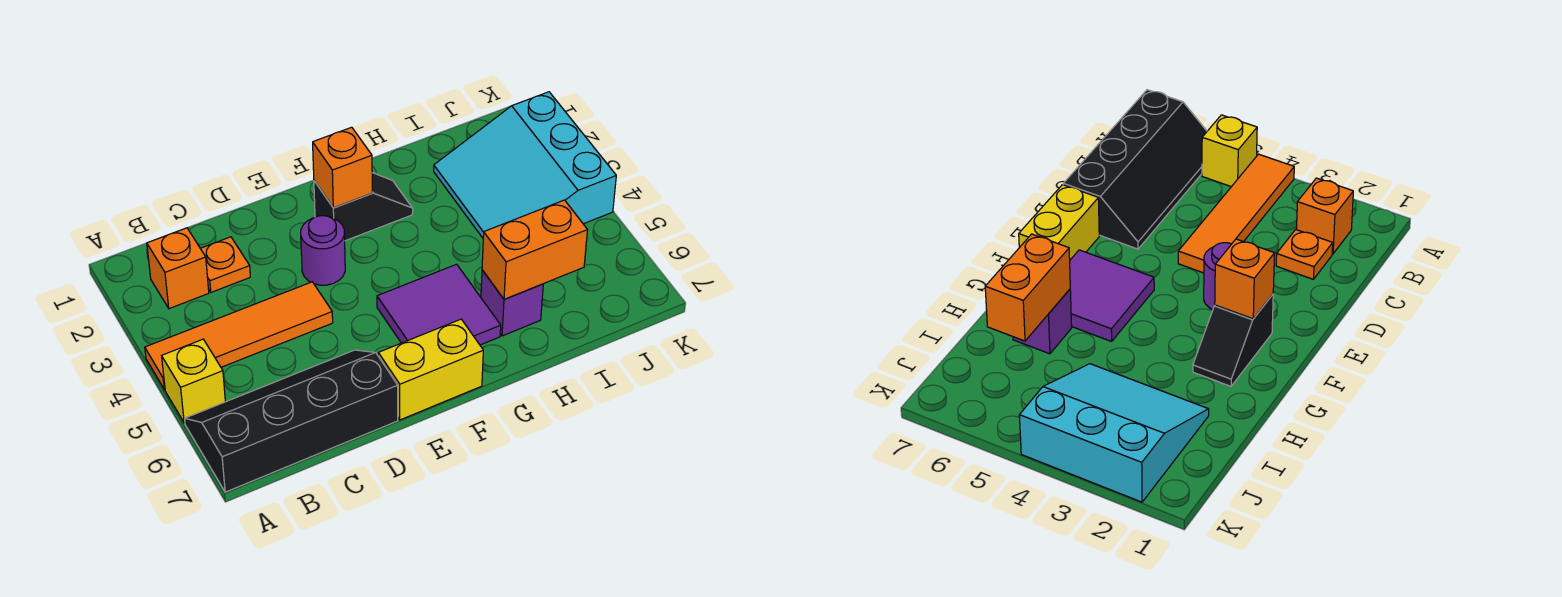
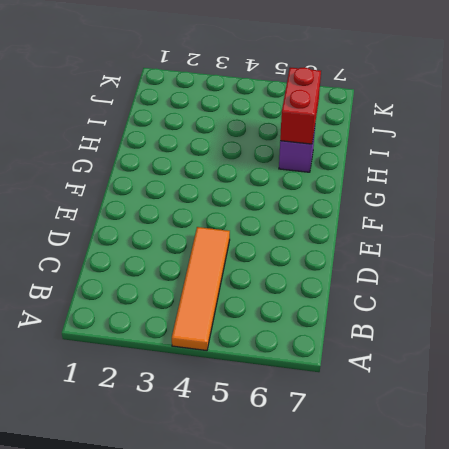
red brick H6:I6 level 2 -> orange brick H6:I6 level 2
none -> yellow brick A5 level 1
none -> black slope A6:D7 level 1 top 7
none -> orange brick B2 level 1

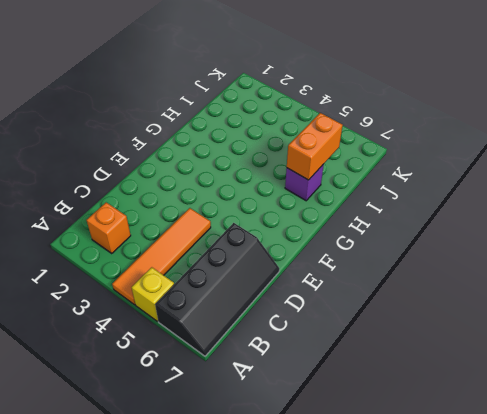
black slope A6:D7 level 1 top 6 -> black slope A6:D7 level 1 top 7
none -> orange plate C2 level 1
none -> purple round brick E3 level 1
none -> yellow brick E7:F7 level 1

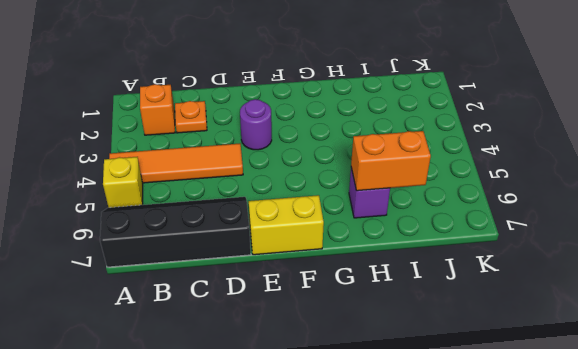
none -> black slope F2:G2 level 1 top F
none -> purple tile F5:G6 level 1
none -> cyan slope I2:K4 level 1 top K

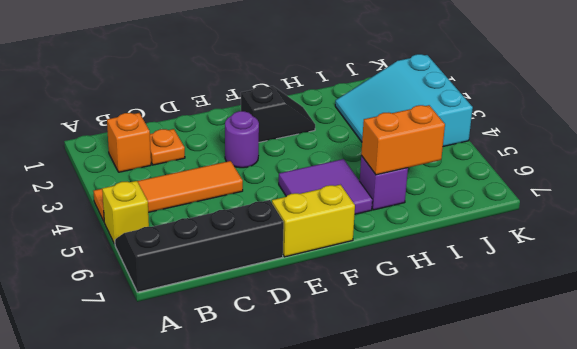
none -> orange brick F2 level 2

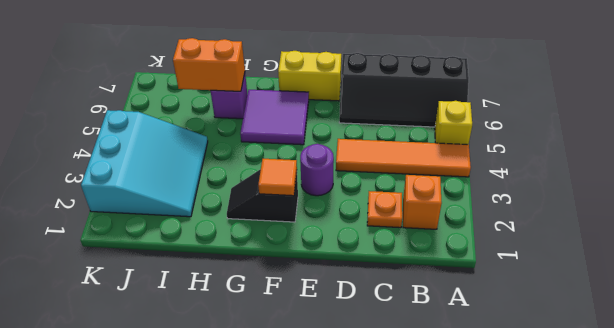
orange tile F2 level 2 -> orange brick F2 level 2

